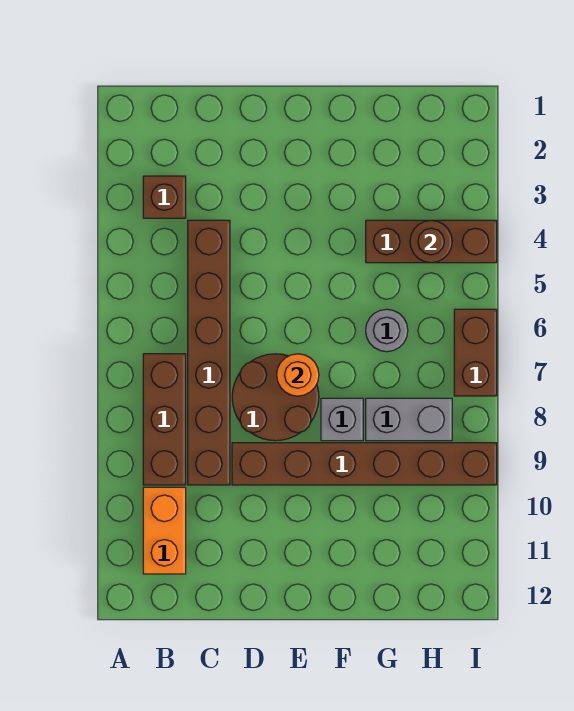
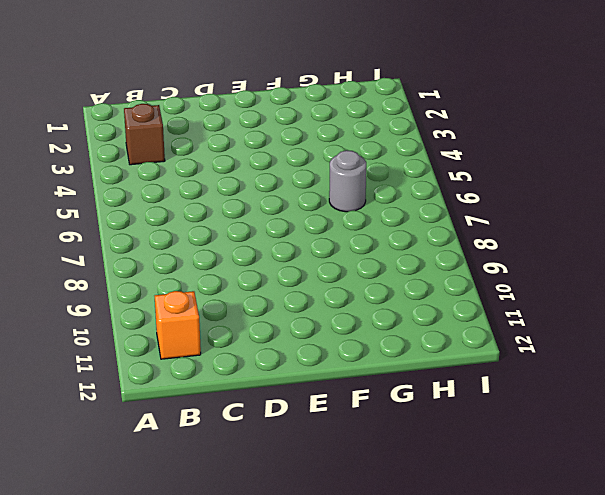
orange brick B11 level 1 -> orange brick B10:B11 level 1
none -> brown brick B7:B9 level 1
none -> brown brick C4:C9 level 1
none -> brown round brick D7:E8 level 1

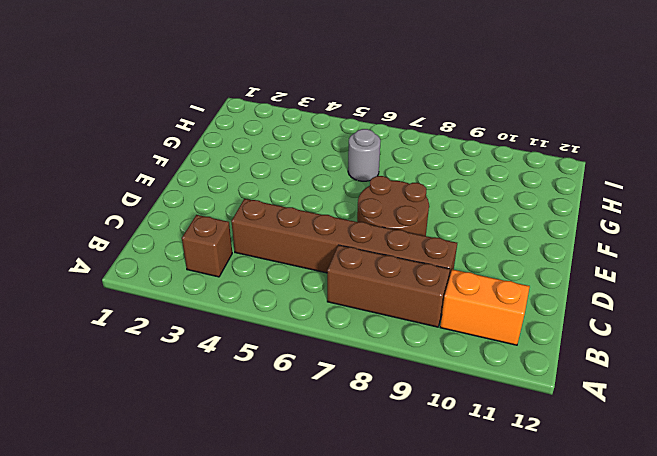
none -> brown brick D9:I9 level 1
none -> grey brick F8 level 1
none -> brown brick G4:I4 level 1

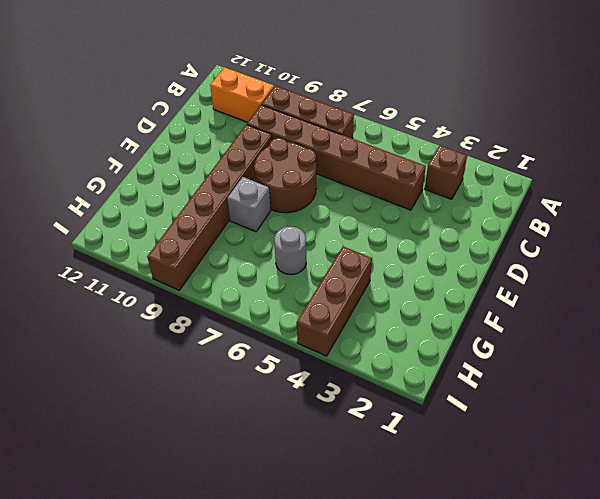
none -> grey brick G8:H8 level 1
none -> brown brick I6:I7 level 1
none -> orange round brick E7 level 2

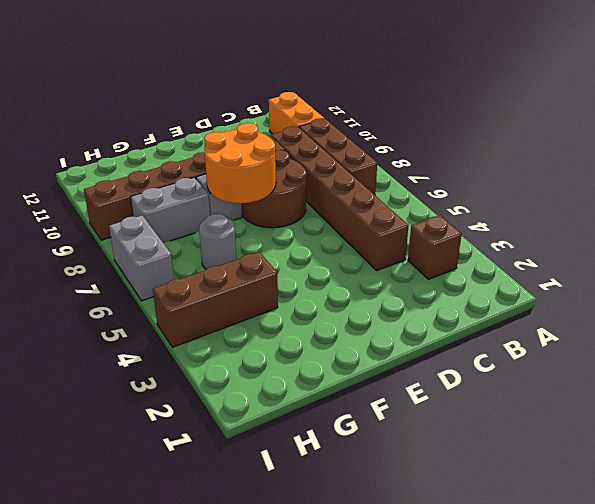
orange round brick E7:F8 level 2 -> orange round brick E7 level 2
grey brick I6:I7 level 1 -> brown brick I6:I7 level 1
none -> brown round brick H4 level 2

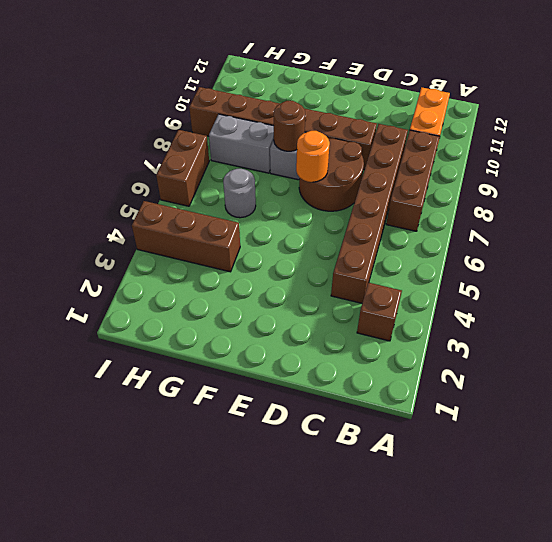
brown round brick F8 level 2 -> brown round brick H4 level 2

